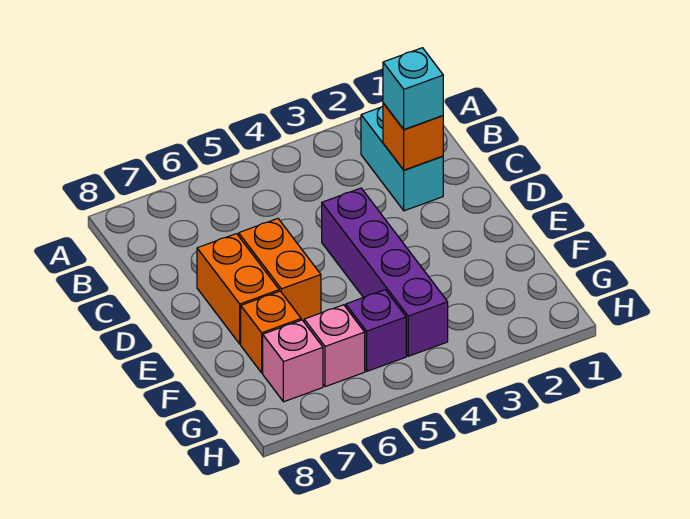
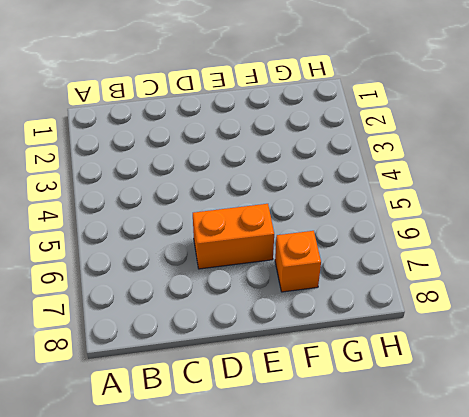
none -> cyan brick B2:C2 level 1
none -> purple brick D4:G4 level 1

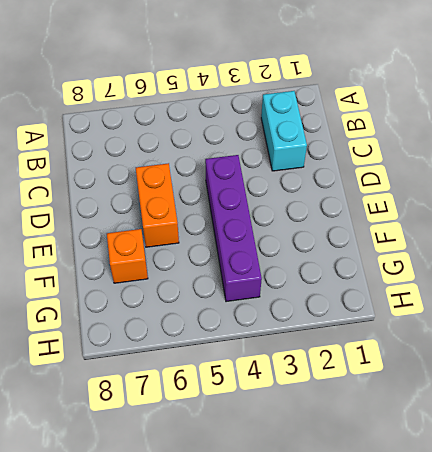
none -> orange brick D7:E7 level 1
none -> purple brick G5 level 1

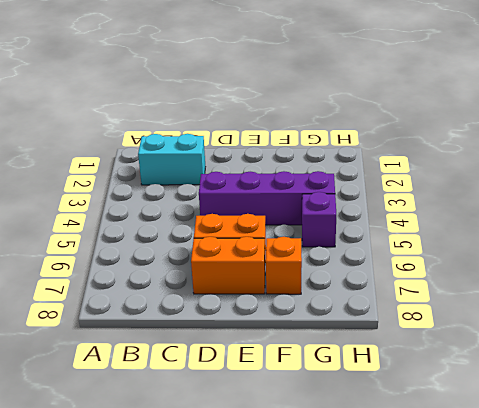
none -> pink brick G6 level 1
none -> pink brick G7 level 1

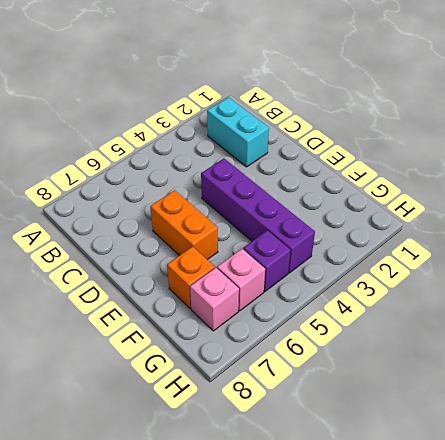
none -> orange brick D7:E7 level 1
none -> orange brick C2 level 2

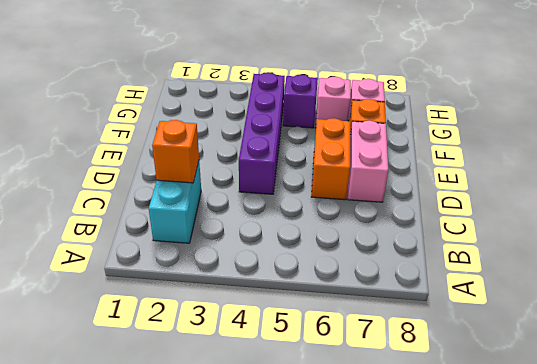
pink brick D7:E7 level 1 -> orange brick D7:E7 level 1
none -> cyan brick C2 level 3

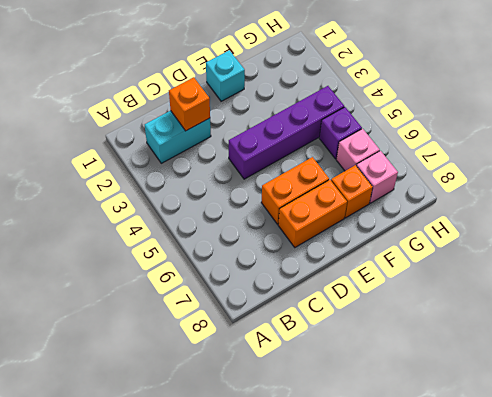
cyan brick E1 level 1 -> cyan brick C2 level 3

